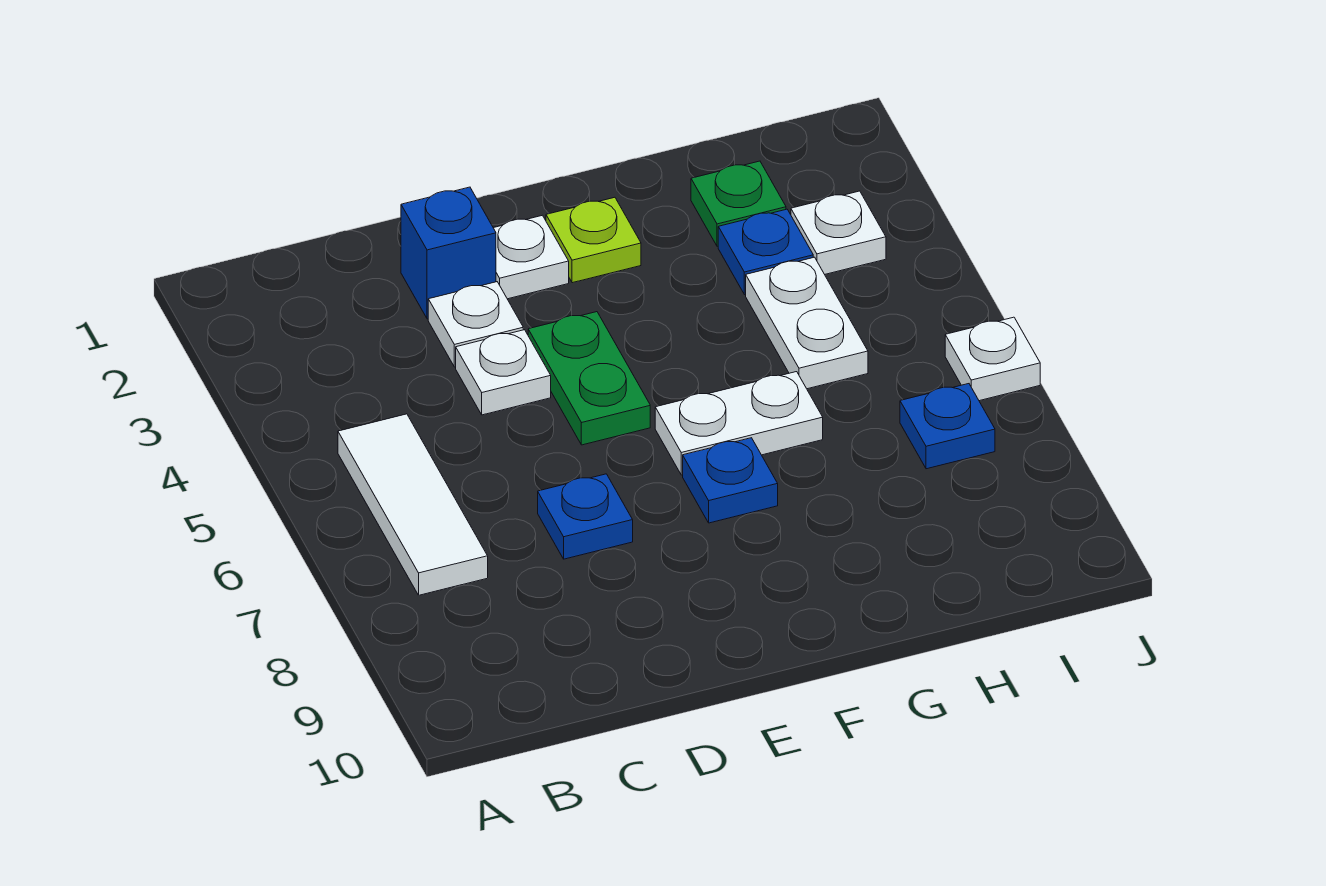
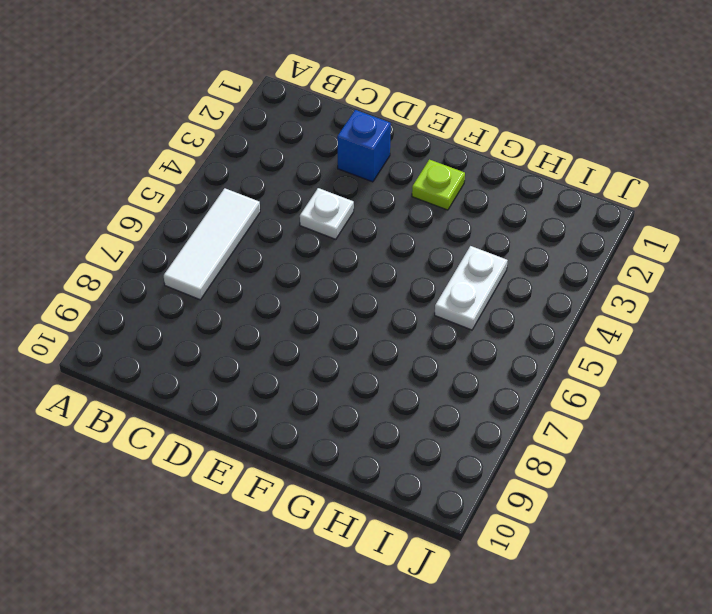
none -> white plate D3 level 1
none -> blue plate D7 level 1
none -> white plate E2 level 1

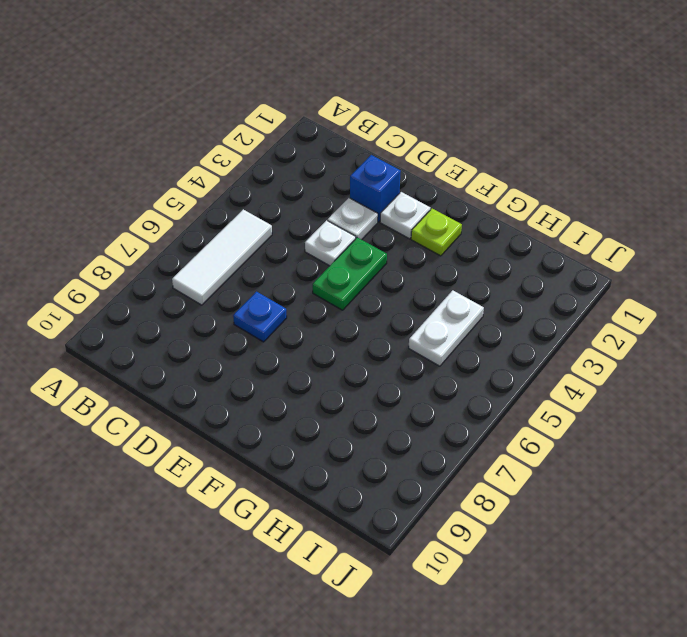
none -> white plate F6:G6 level 1
none -> blue plate F7 level 1
none -> green plate H2 level 1

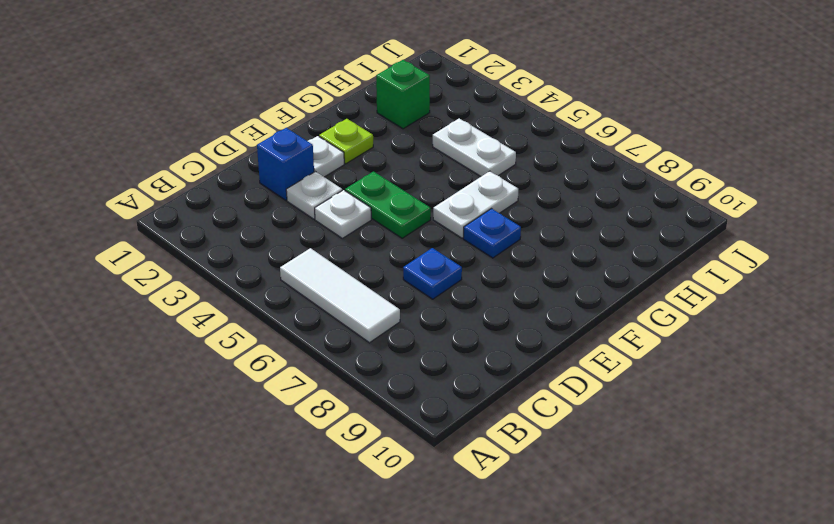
green brick H2 level 1 -> green plate H2 level 1
none -> blue plate H3 level 1
none -> white plate I3 level 1
none -> blue plate I7 level 1

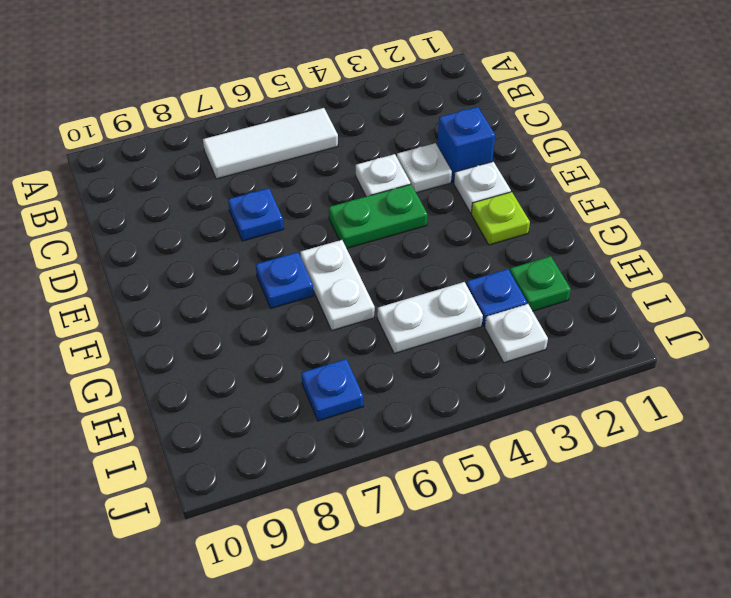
none -> white plate J6 level 1

